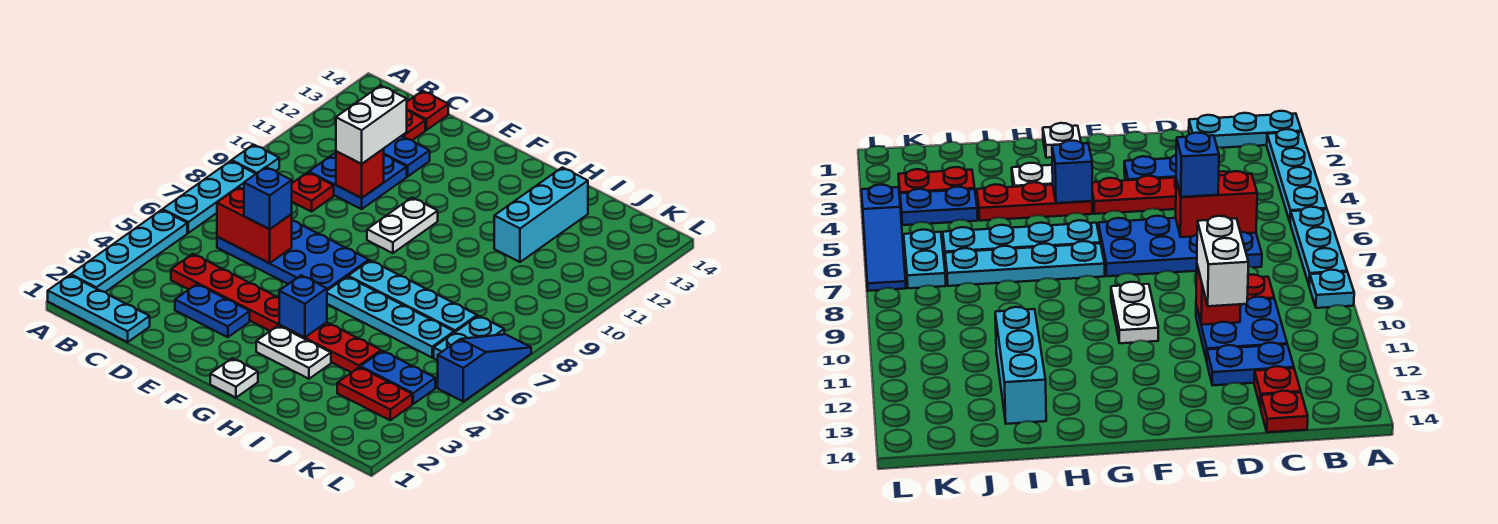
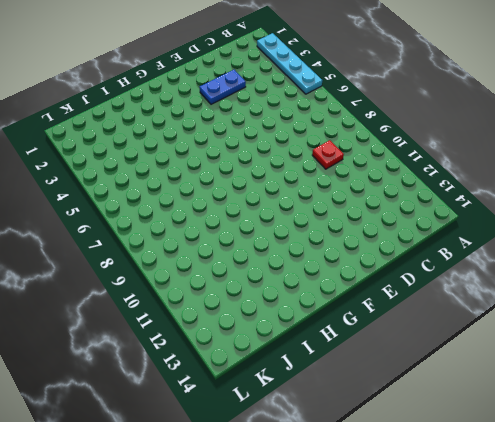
none -> cyan plate A1:C1 level 1
none -> cyan plate A6:A8 level 1
none -> cyan plate A9 level 1

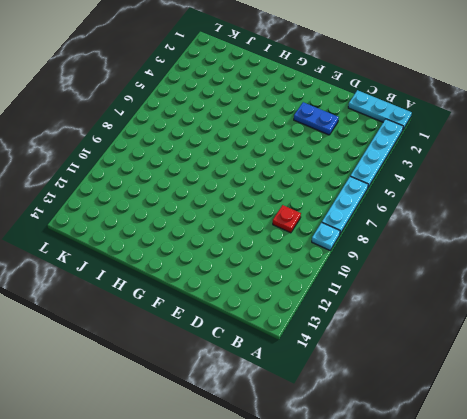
none -> red plate C4:F4 level 1
none -> blue plate C6:F7 level 1
none -> blue plate C10:D11 level 1

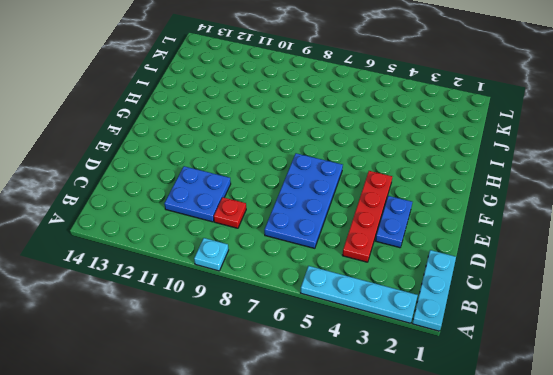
none -> cyan plate A6:A8 level 1
none -> blue plate C12:D12 level 1
none -> red plate C13 level 1

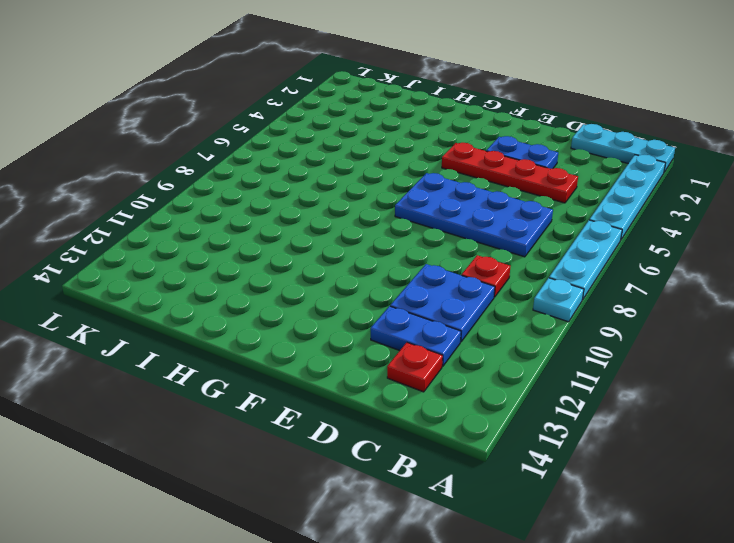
none -> red plate C14 level 1
none -> white plate F9:F10 level 1
none -> white plate G1 level 1

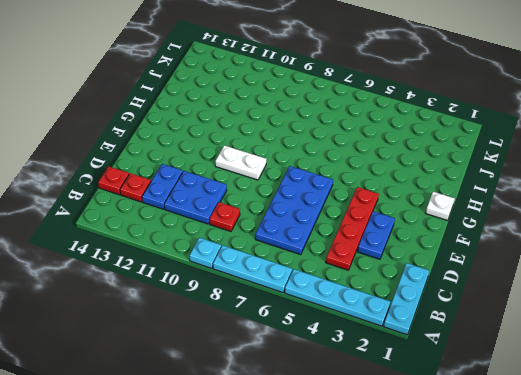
none -> white plate G3:H3 level 1
none -> red plate G4:I4 level 1
none -> cyan plate G6:J6 level 1

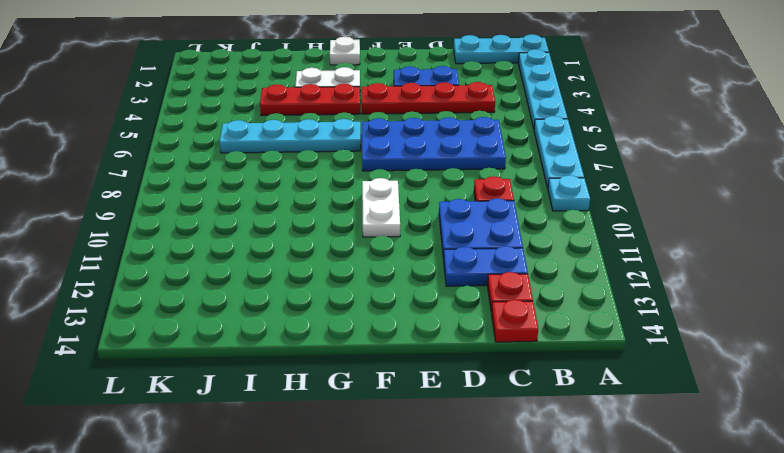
none -> cyan plate G7:J7 level 1
none -> cyan brick I11:I13 level 1
none -> red plate J3:K3 level 1

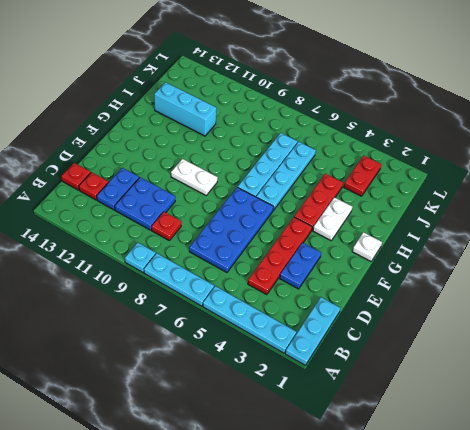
none -> blue plate J4:K4 level 1
none -> cyan plate K6:K7 level 1
none -> blue slope L5:L7 level 1 top 5

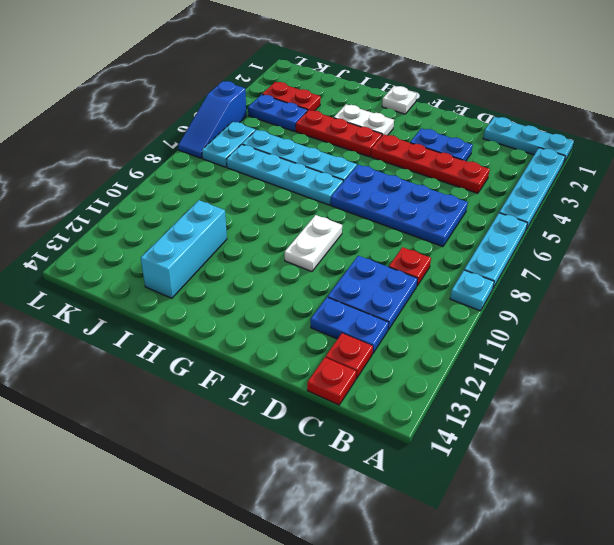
none -> red brick C6:D6 level 2
none -> red brick D10 level 2
none -> blue brick G4 level 2

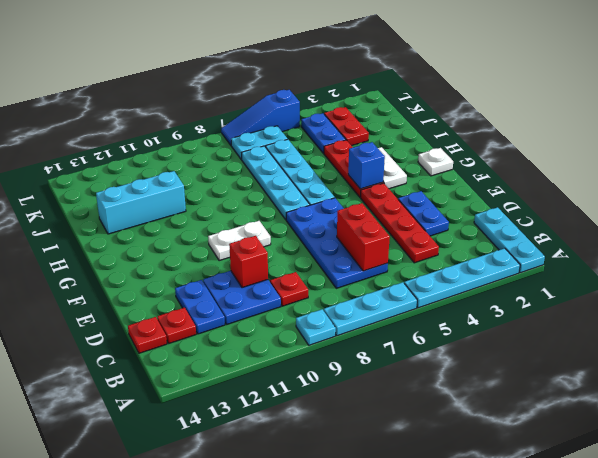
none -> blue brick D6 level 3
none -> white brick D10:D11 level 3

